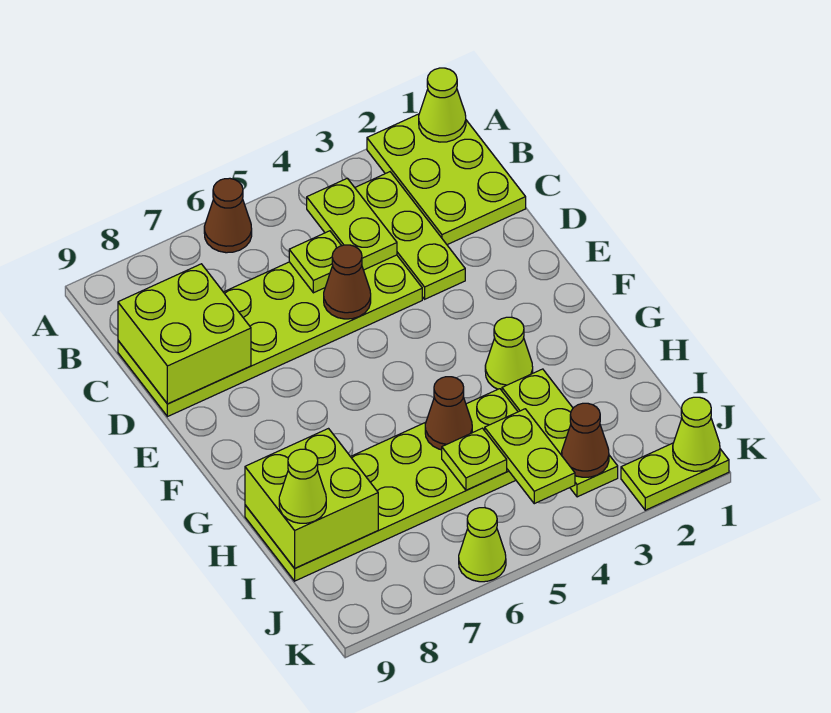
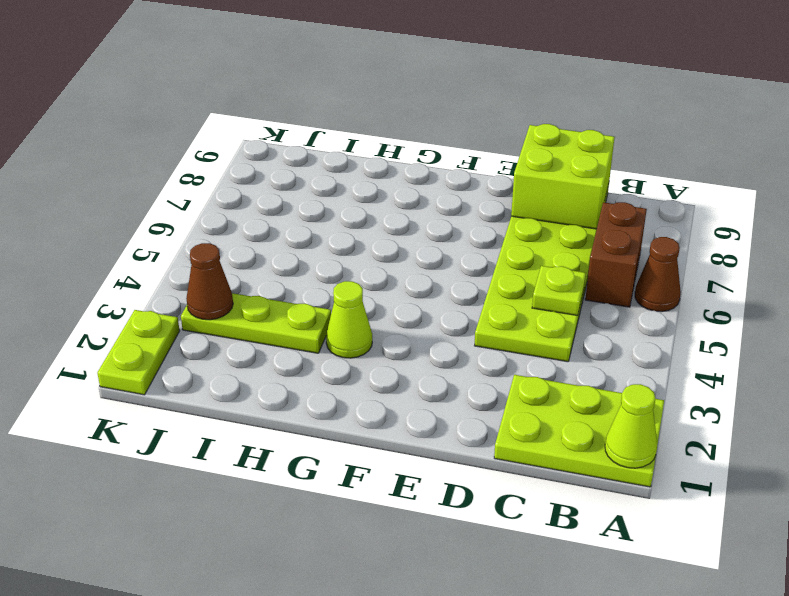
brown brick B6:B7 level 1 -> none
none -> lime plate B3:D3 level 1
none -> lime plate H4:I9 level 1
none -> lime cone K6 level 1

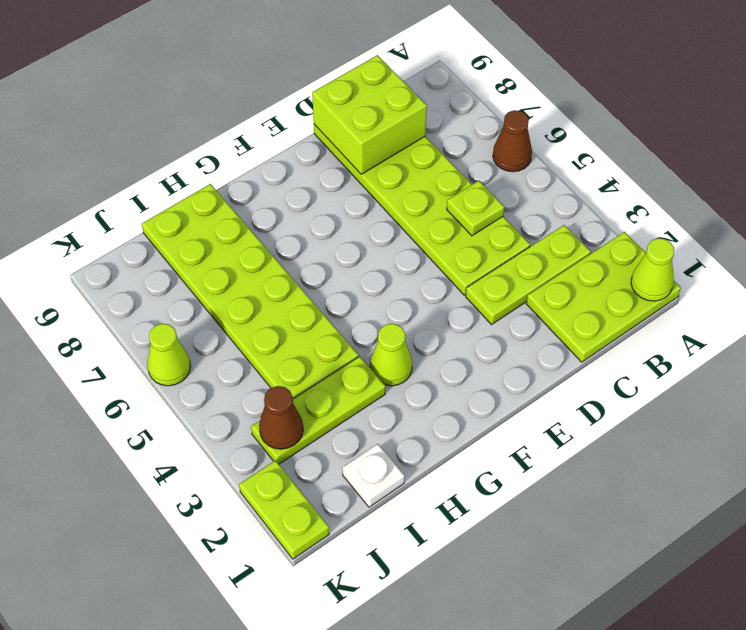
white plate I1 level 1 -> none
none -> lime plate B4:C4 level 2
none -> brown cone D5 level 2
none -> brown cone H5 level 2

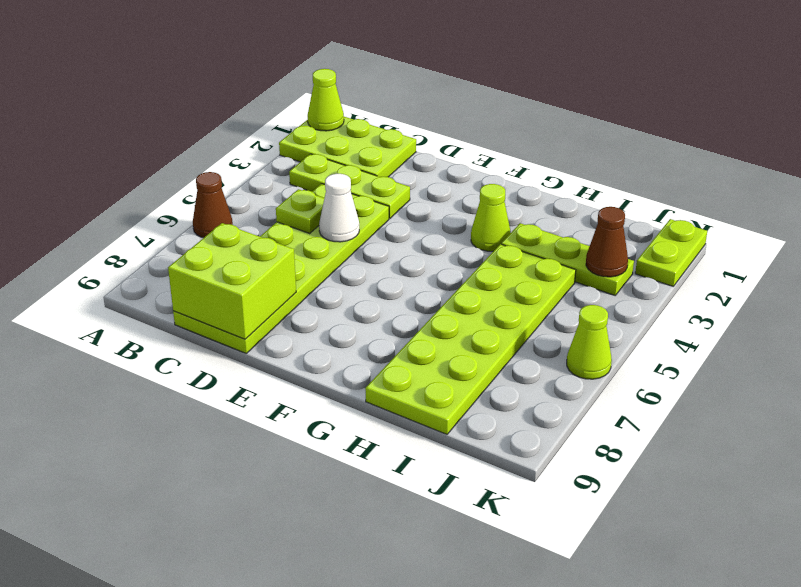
white cone D5 level 2 -> brown cone D5 level 2
none -> lime plate B4:C4 level 2
none -> brown cone H5 level 2
none -> lime brick H8:I9 level 2

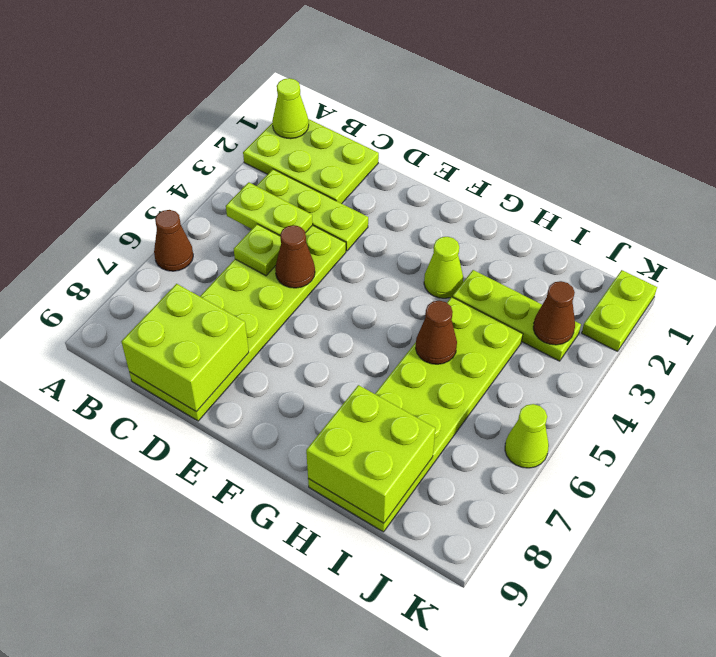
none -> lime plate I4:J4 level 2
none -> lime plate I5 level 2
none -> lime cone K1 level 2

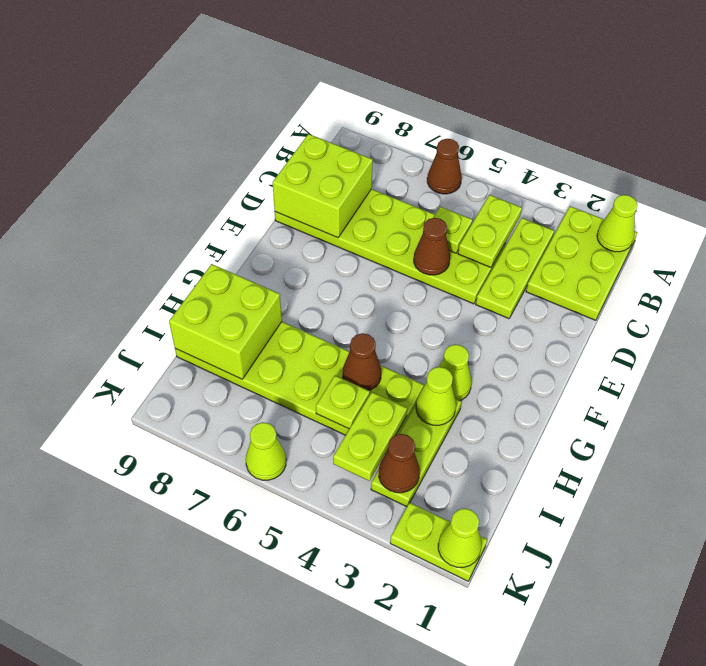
lime cone H3 level 2 -> lime cone I9 level 3

